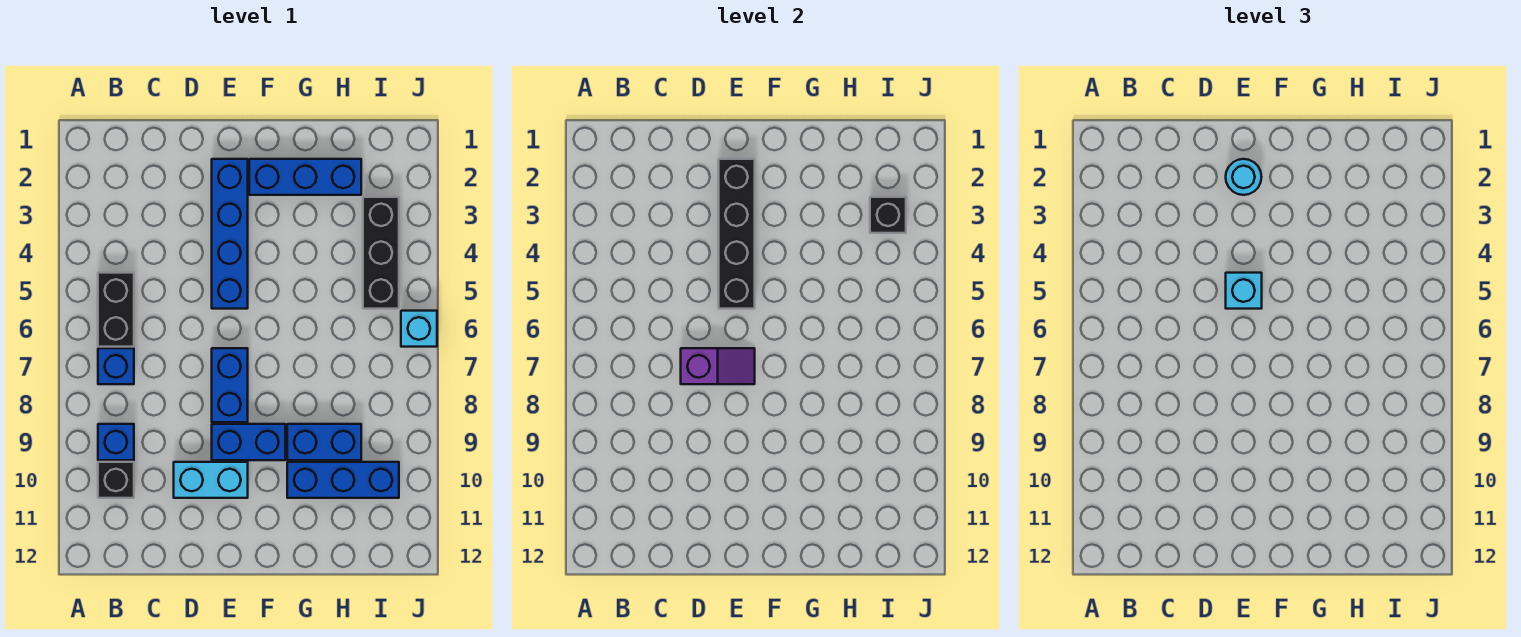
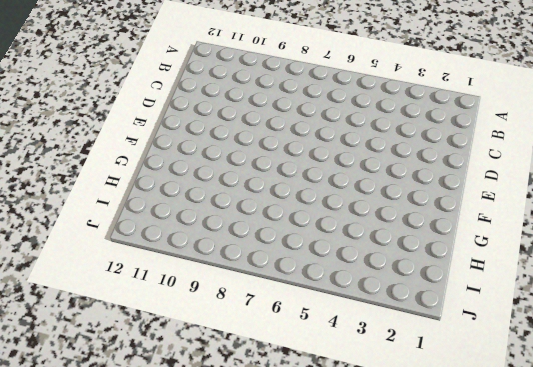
none -> black brick B5:B6 level 1
none -> blue brick B7 level 1
none -> blue brick B9 level 1

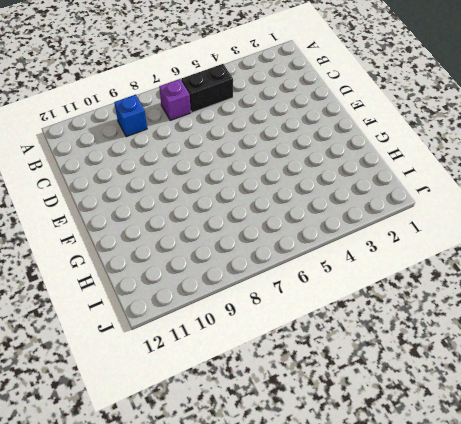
purple brick B7 level 1 -> blue brick B7 level 1
none -> black brick B10 level 1
none -> cyan brick D10:E10 level 1
none -> blue brick E2:E5 level 1

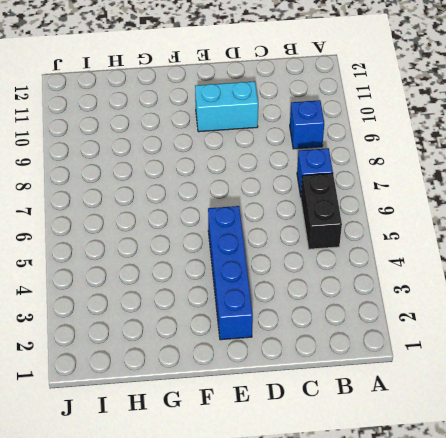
none -> black brick B10 level 1
none -> blue brick E7:E8 level 1
none -> blue brick E9:F9 level 1

